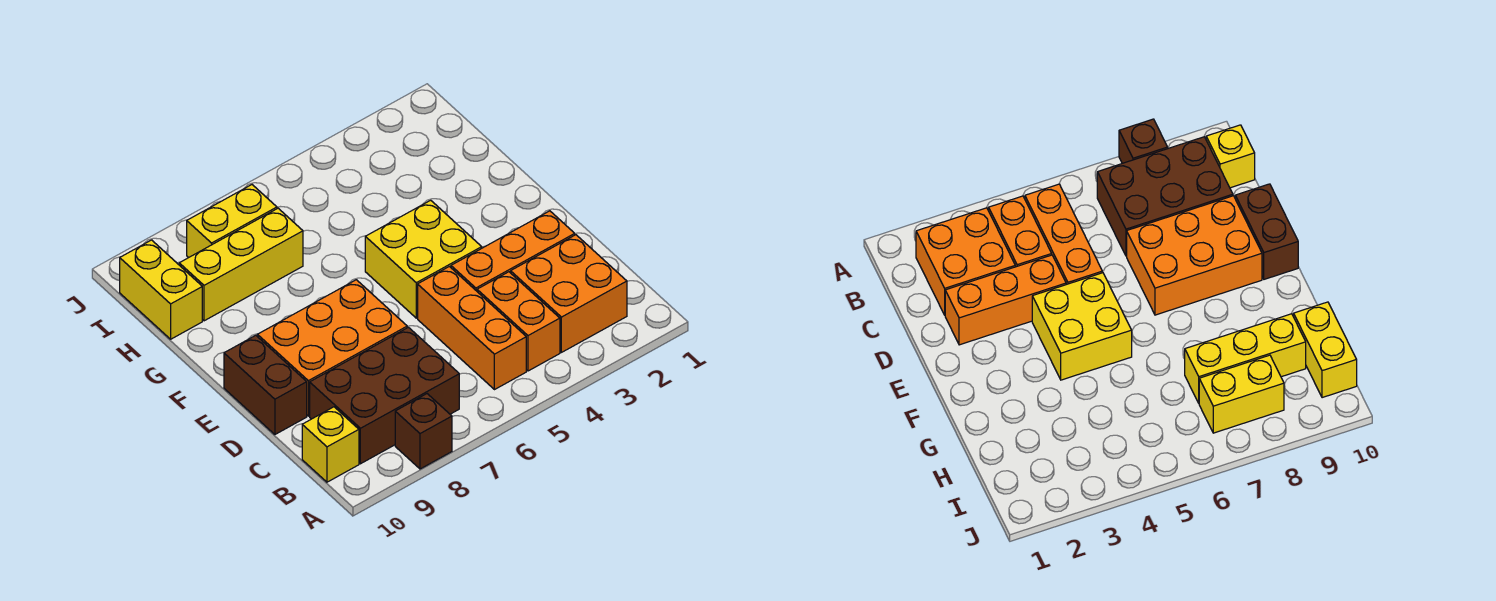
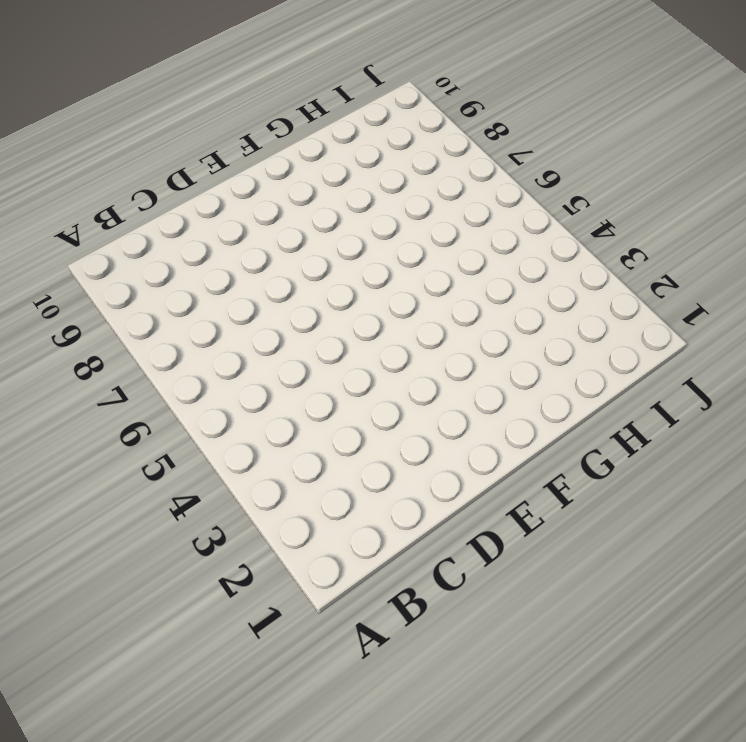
none -> brown brick A8 level 1
none -> orange brick B2:C3 level 1
none -> orange brick B4:C4 level 1

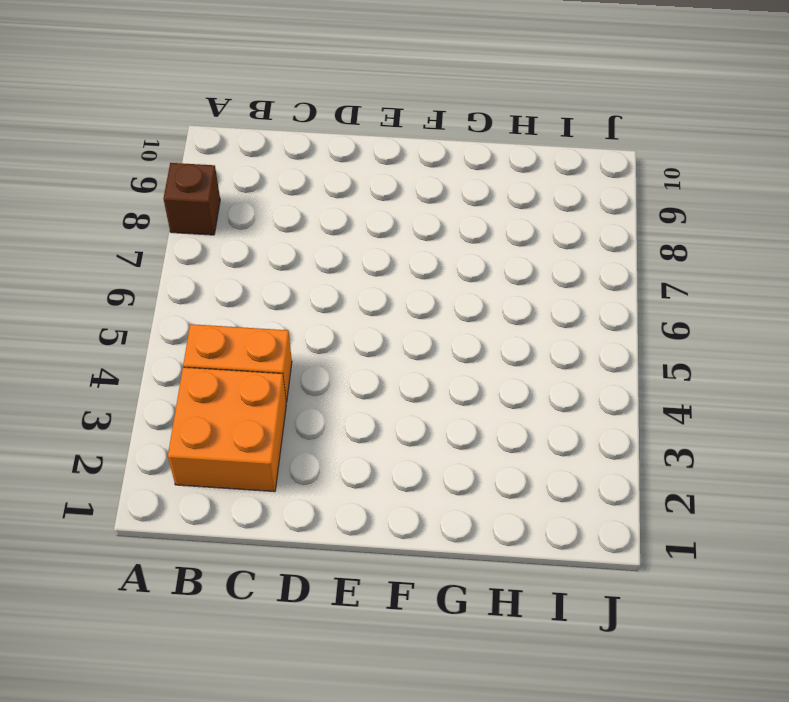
none -> orange brick B5:D5 level 1
none -> brown brick B7:C9 level 1
none -> yellow brick B10 level 1

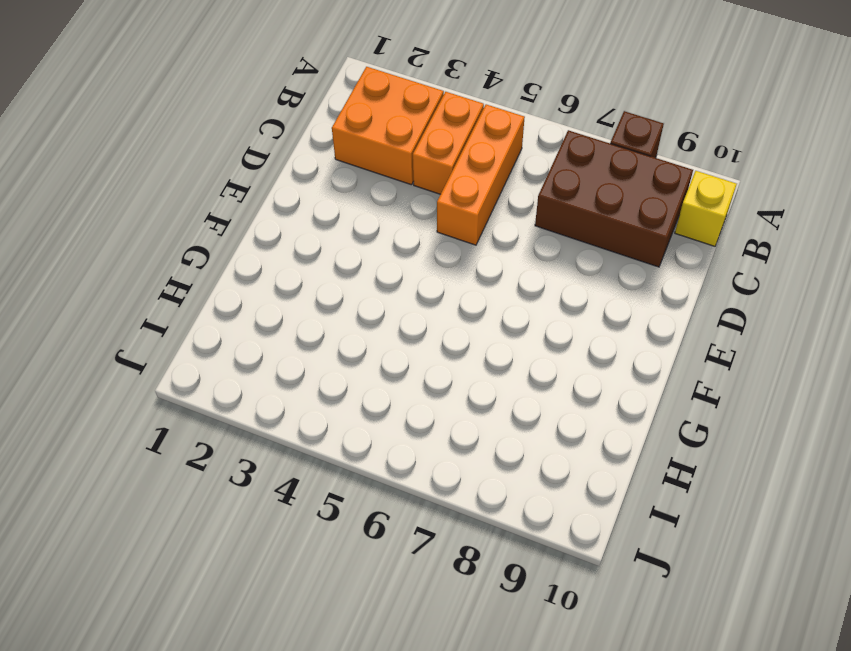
none -> orange brick D2:D4 level 1
none -> orange brick D7:E9 level 1
none -> brown brick D10:E10 level 1

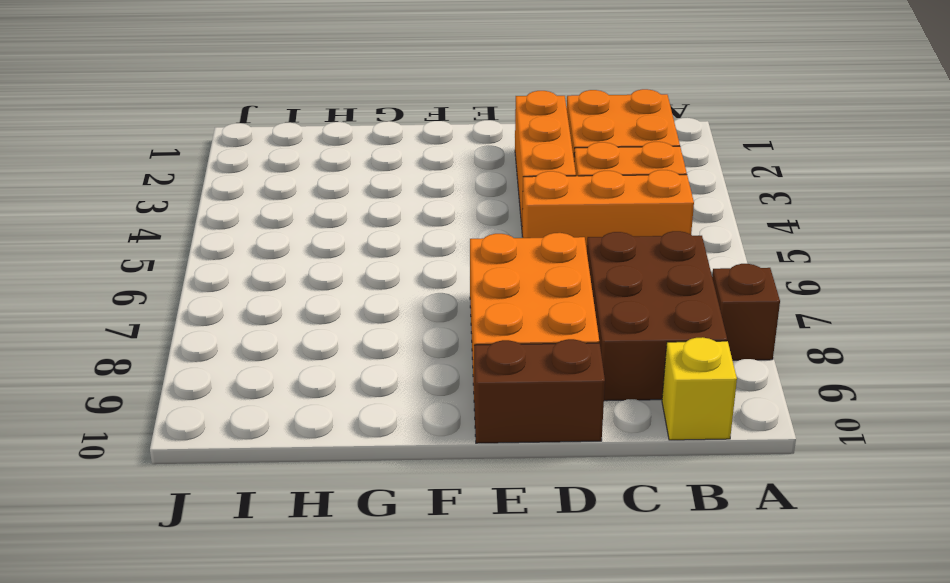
none -> yellow brick E4:F5 level 1
none -> yellow brick H7:H9 level 1
none -> yellow brick H10:I10 level 1

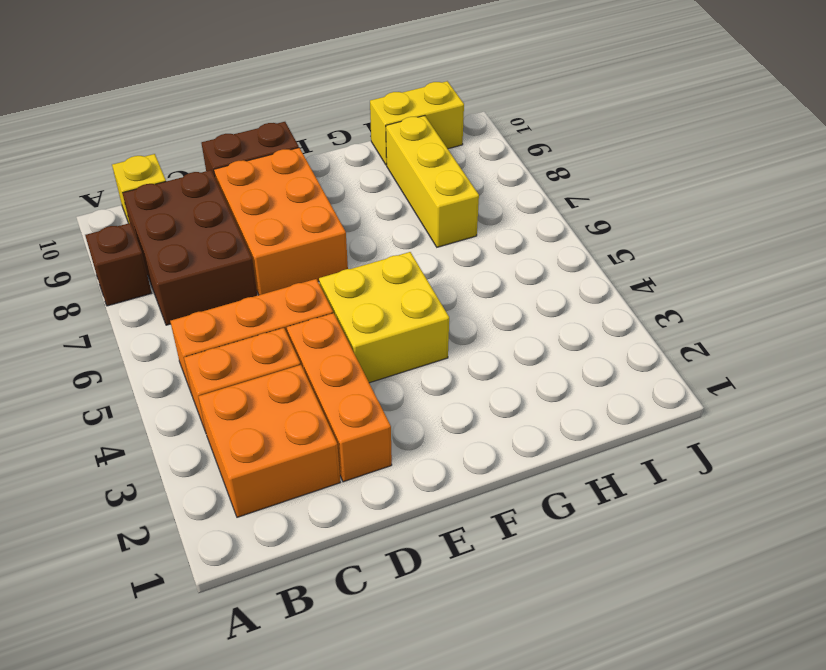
none -> yellow brick I7:I8 level 1

